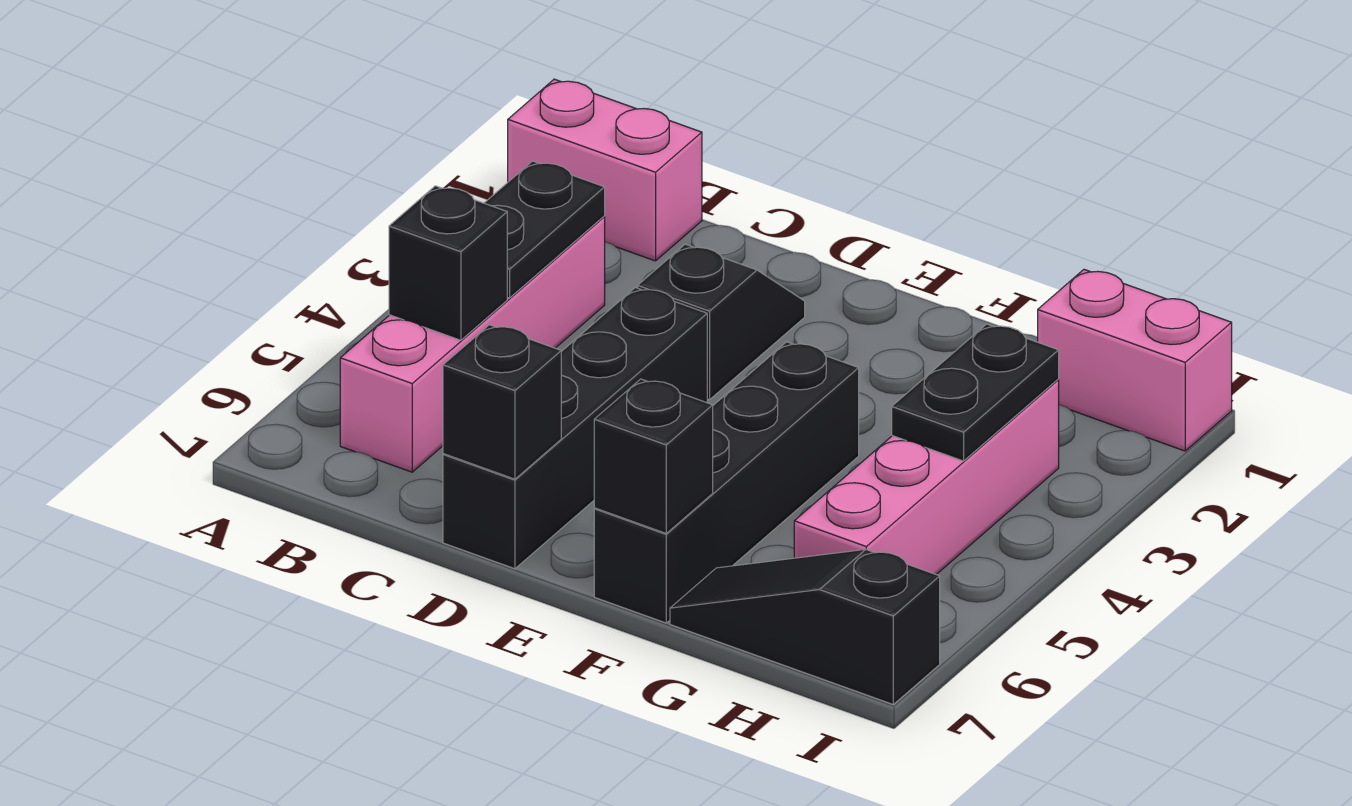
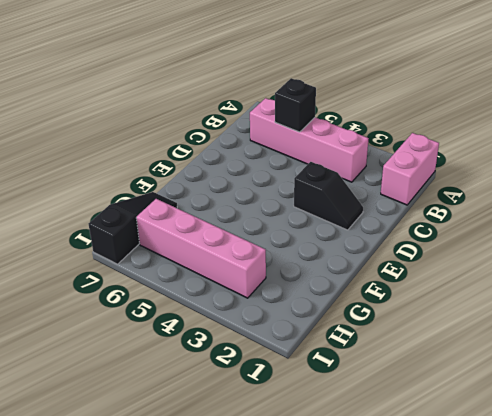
none -> black brick D4:D7 level 1
none -> black brick F4:F7 level 1
none -> pink brick H1:I1 level 1

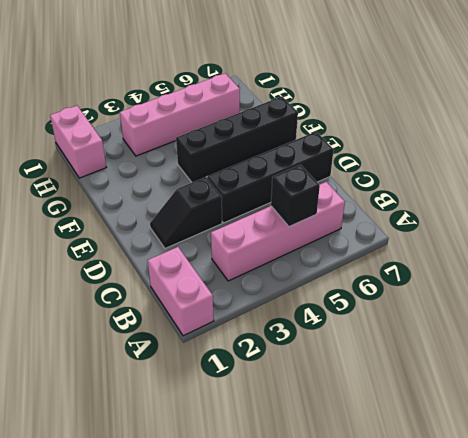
none -> black slope G7:I7 level 1 top I
none -> black plate B3:B4 level 2
none -> black brick D7 level 2

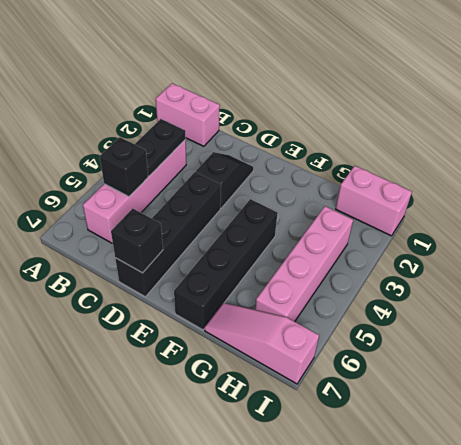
pink slope G7:I7 level 1 top I -> black slope G7:I7 level 1 top I
none -> black brick F7 level 2
none -> black plate H3:H4 level 2

